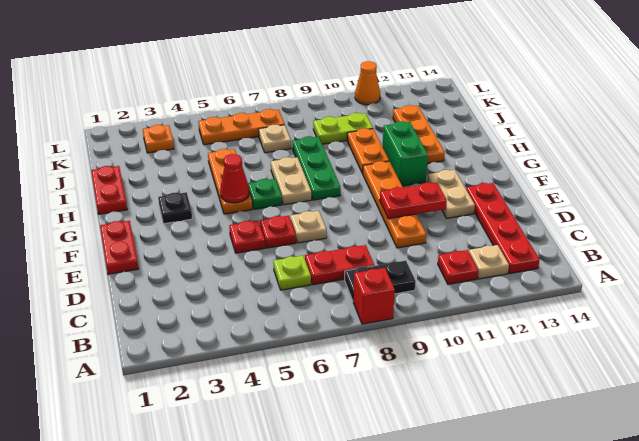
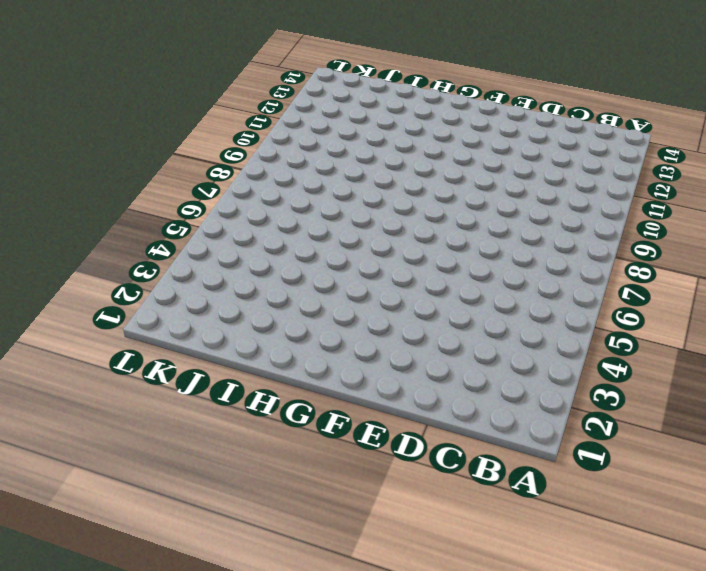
none -> red brick A8 level 1
none -> black plate B8:B9 level 1
none -> red plate B11 level 1

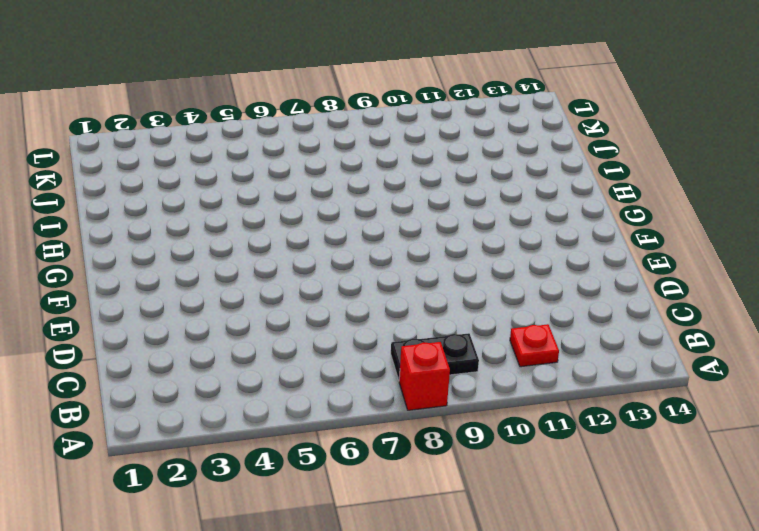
none -> tan plate B12 level 1
none -> red plate B13:E13 level 1
none -> lime plate C6 level 1

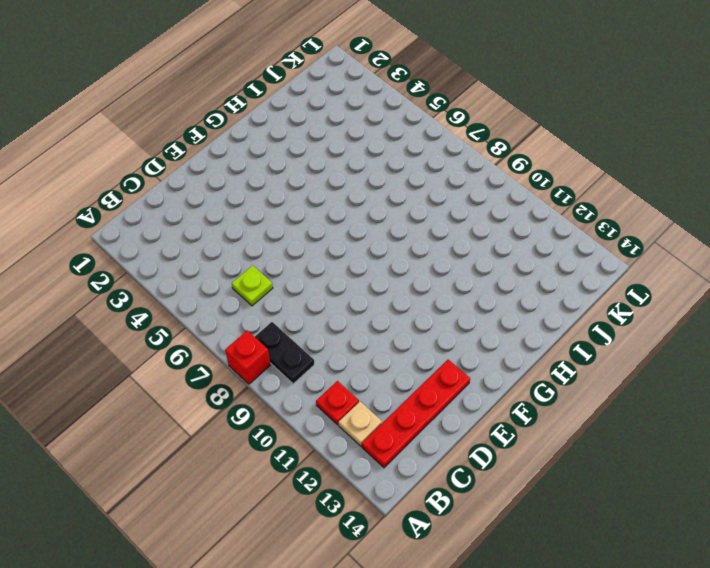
none -> red plate C7:C8 level 1
none -> orange plate D10:G10 level 1
none -> red plate E1:F1 level 1

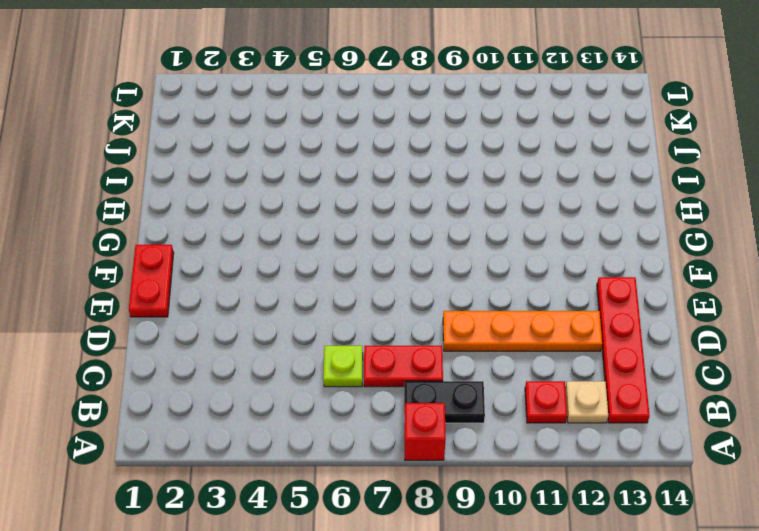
orange plate D9:D12 level 1 -> orange plate D10:G10 level 1
none -> red plate E5 level 1
none -> red plate E6 level 1
none -> tan plate E7 level 1

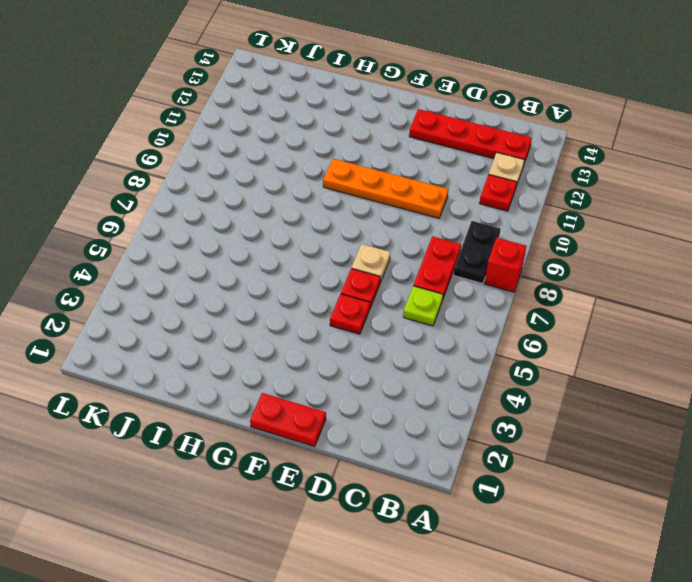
none -> tan plate E12:F12 level 1
none -> black plate G3 level 1
none -> orange plate G5:I5 level 1

